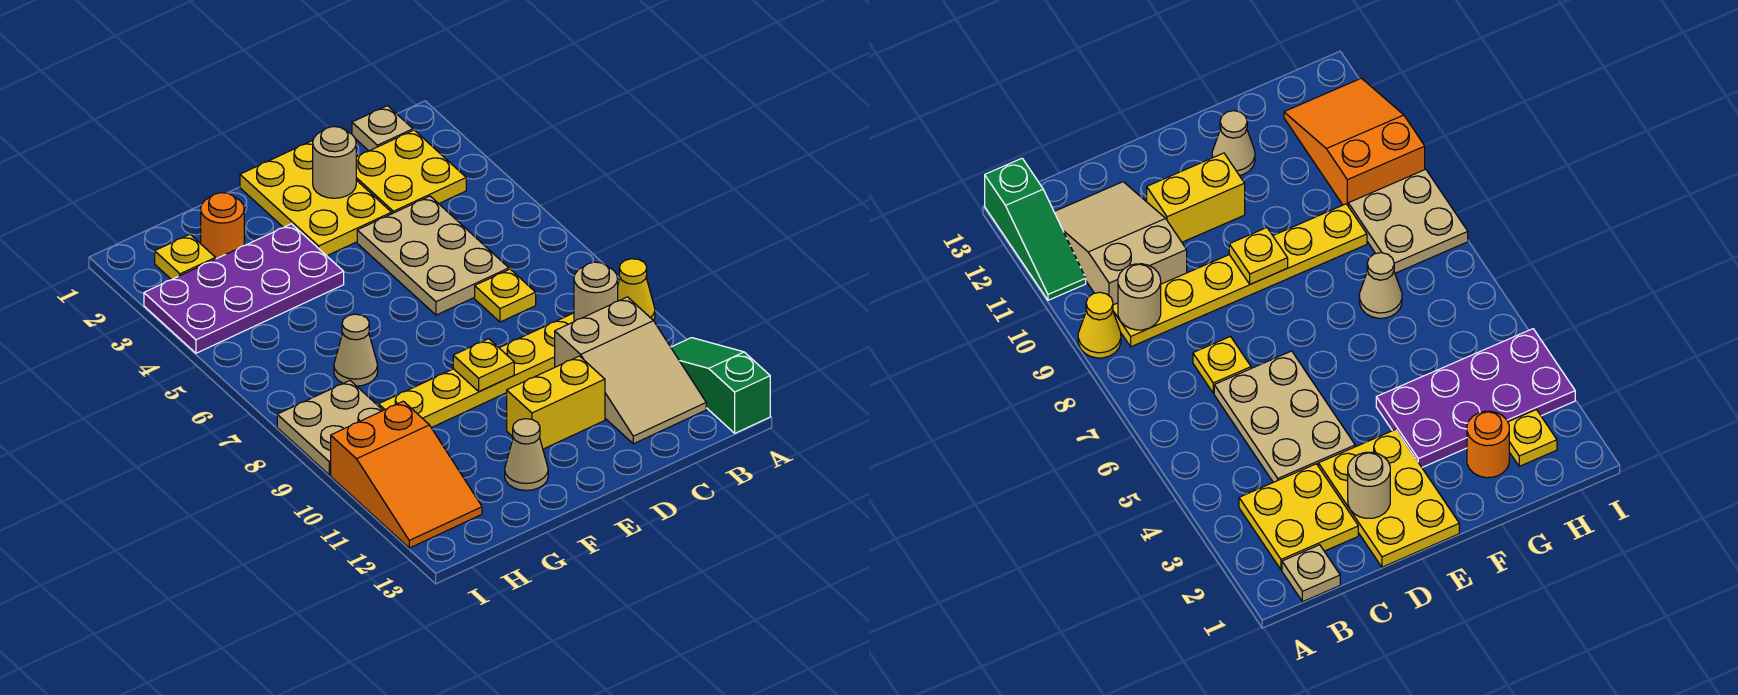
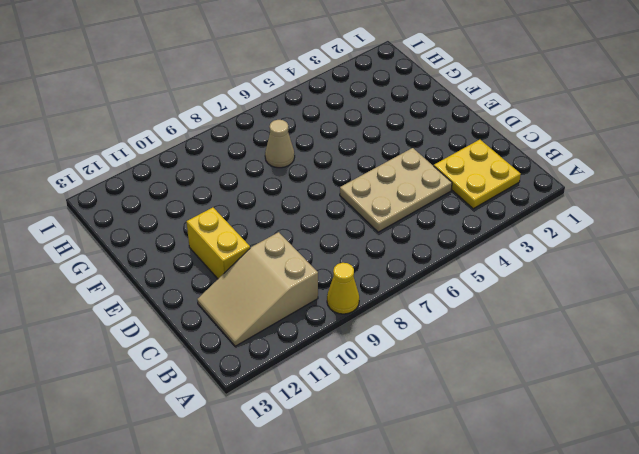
none -> green slope A11:A13 level 1 top 13
none -> tan plate B1 level 1
none -> yellow plate B9:G9 level 1

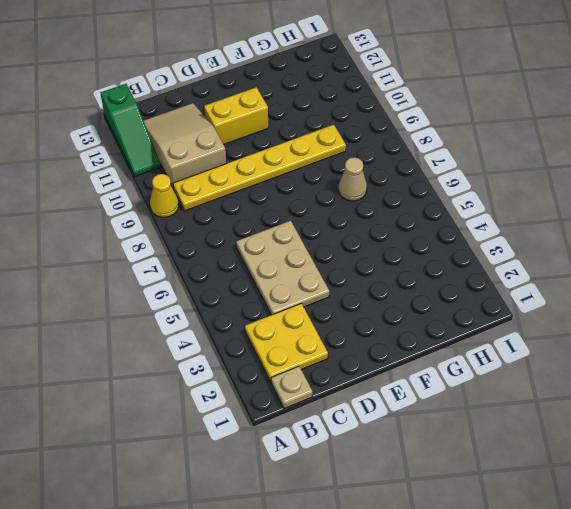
none -> yellow plate C7 level 1
none -> yellow plate D1:E3 level 1
none -> purple plate F3:I4 level 1

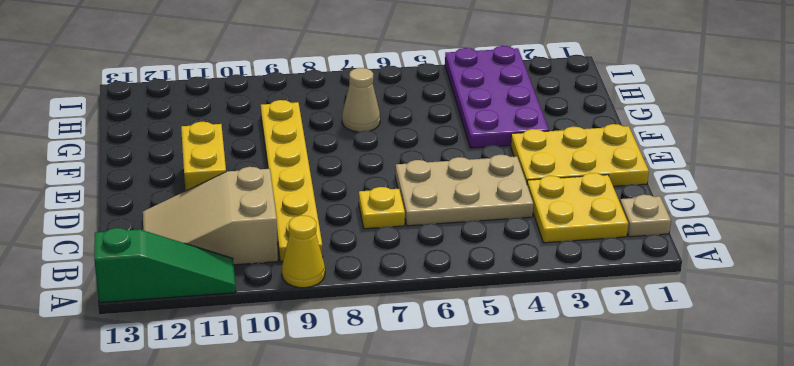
none -> tan cone F12 level 1
none -> orange round brick G2 level 1
none -> yellow plate H2 level 1

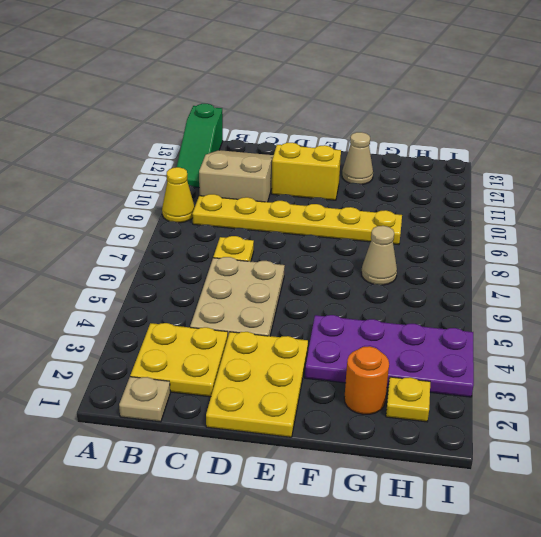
none -> tan plate H8:I9 level 1
none -> orange slope H10:I12 level 1 top 10
none -> tan round brick B9 level 2

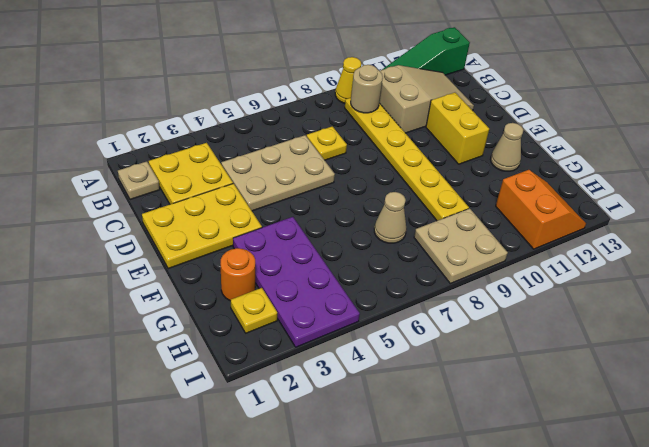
orange slope H11:I12 level 1 top 11 -> orange slope H10:I12 level 1 top 10
none -> tan round brick D2 level 2
none -> yellow plate E9 level 2

